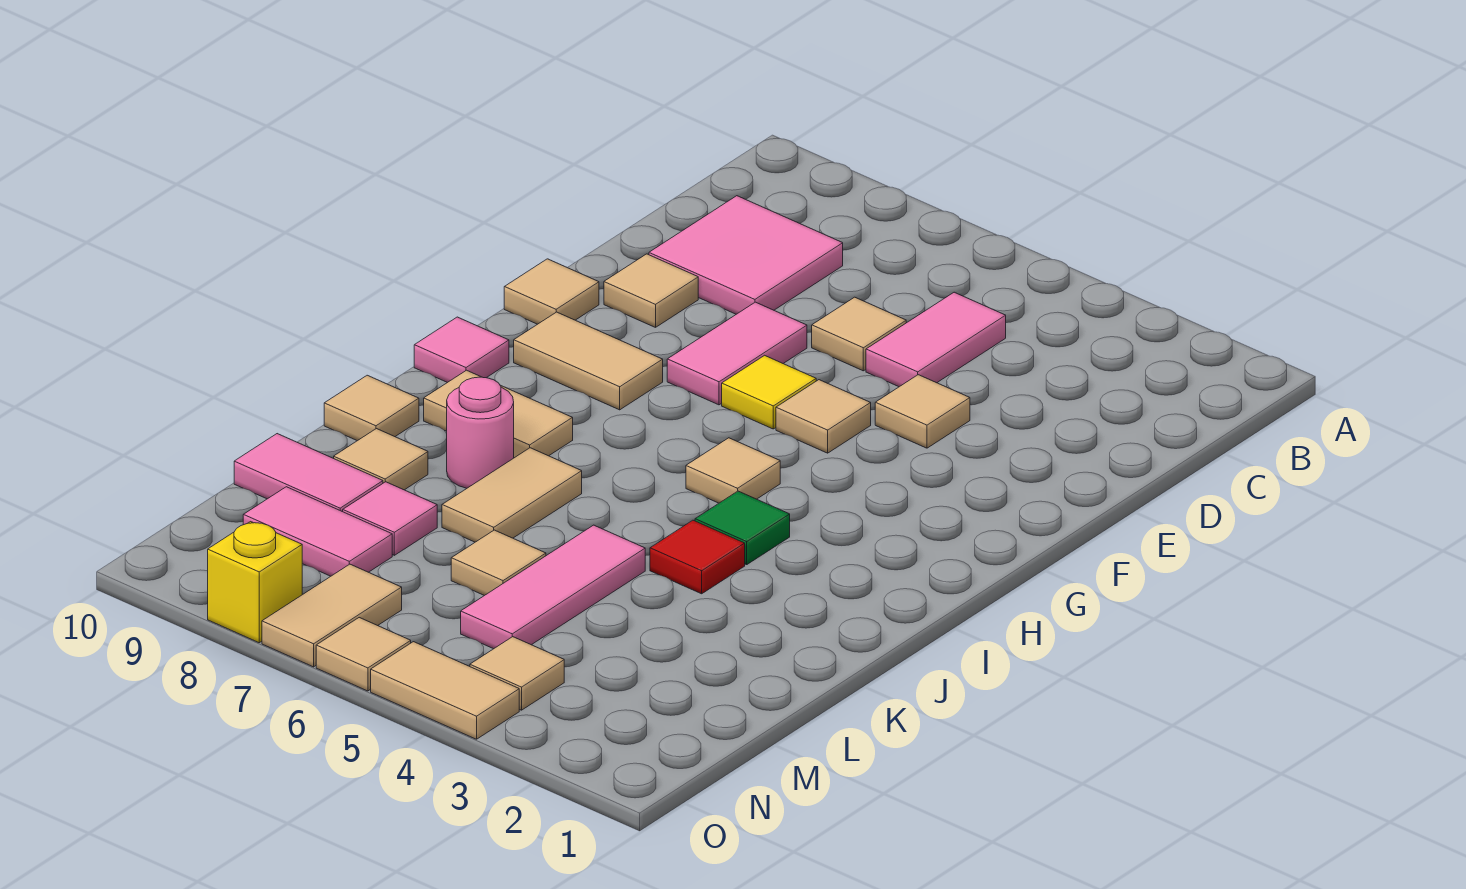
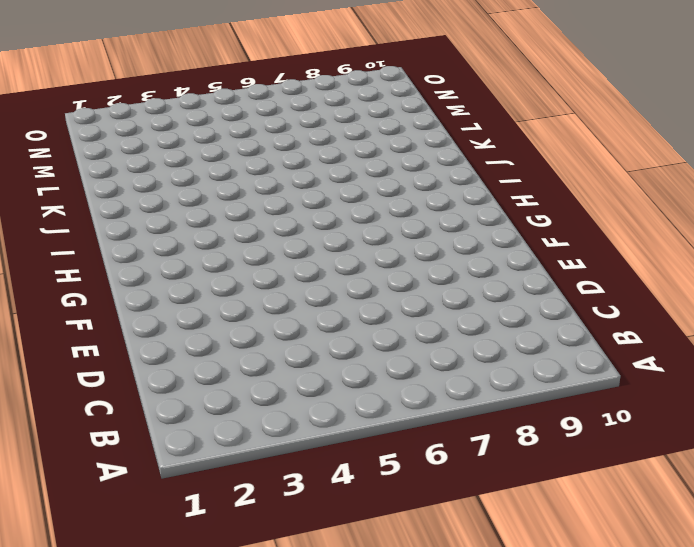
none -> pink tile C5:D5 level 1
none -> pink tile C8:D9 level 1
none -> tan tile D6 level 1

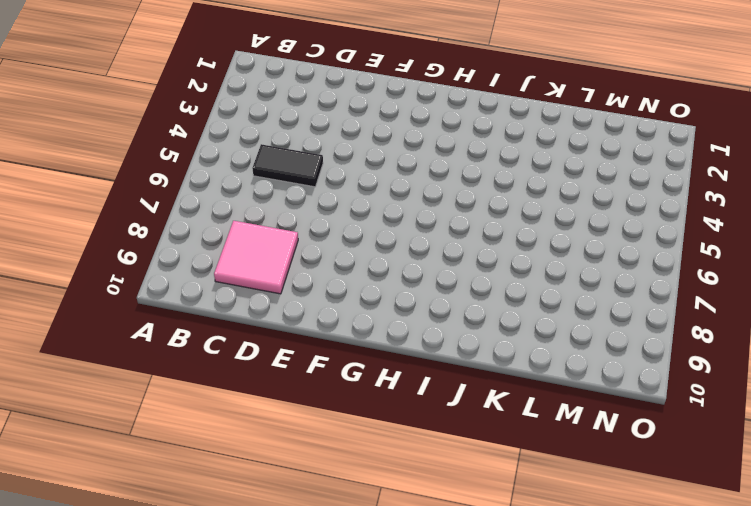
black tile C5:D5 level 1 -> pink tile C5:D5 level 1
none -> tan tile D6 level 1
none -> tan tile E4 level 1
none -> pink tile E7:F7 level 1

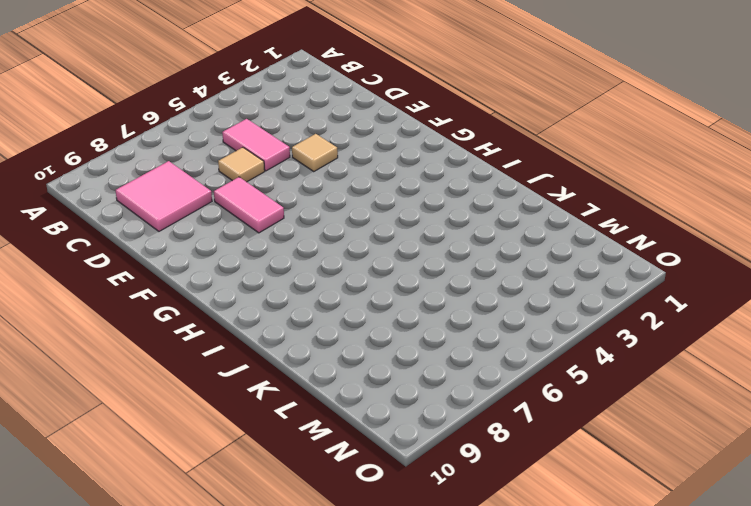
none -> tan tile E9 level 1
none -> tan tile F5 level 1
none -> yellow tile F6 level 1

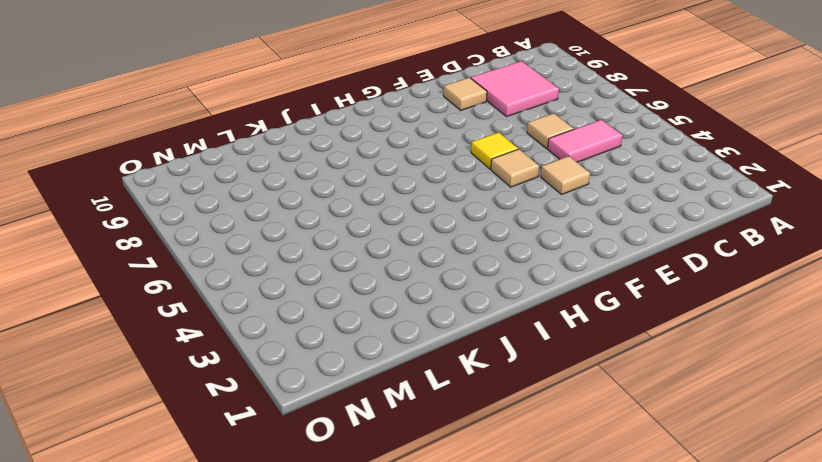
none -> pink tile E7:F7 level 1
none -> tan tile F10 level 1
none -> tan tile G8:G9 level 1

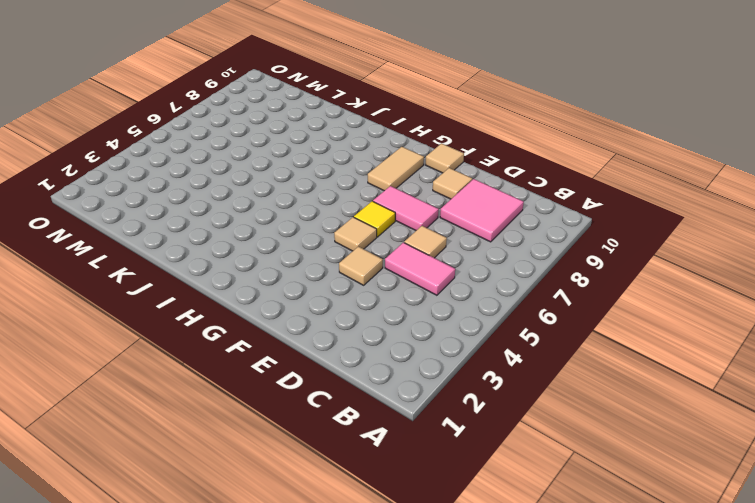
none -> tan tile H5 level 1
none -> pink tile H10 level 1
none -> green tile I4 level 1

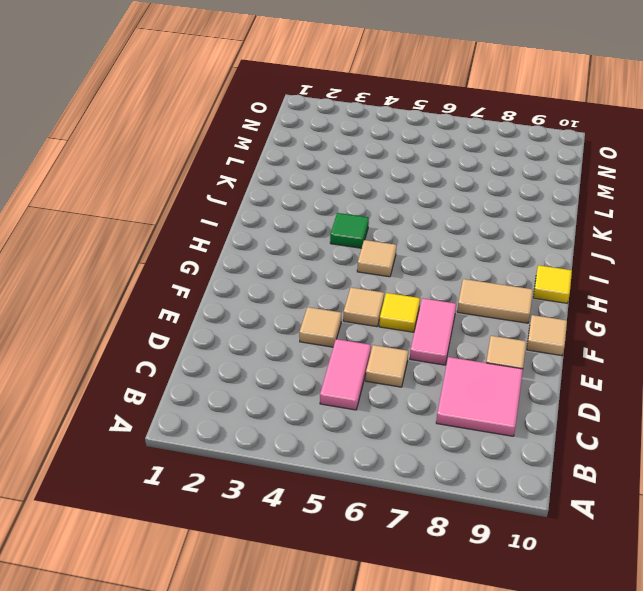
yellow tile H10 level 1 -> pink tile H10 level 1
none -> tan tile I8:I9 level 1
none -> red tile J4 level 1
none -> tan tile J7:K7 level 1

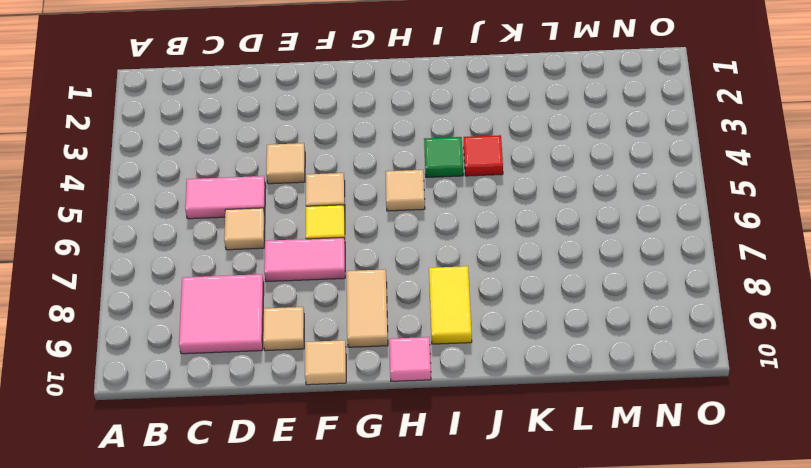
yellow tile I8:I9 level 1 -> tan tile I8:I9 level 1
none -> tan tile J7:K7 level 1
none -> pink round brick J8 level 1
none -> tan tile J10 level 1

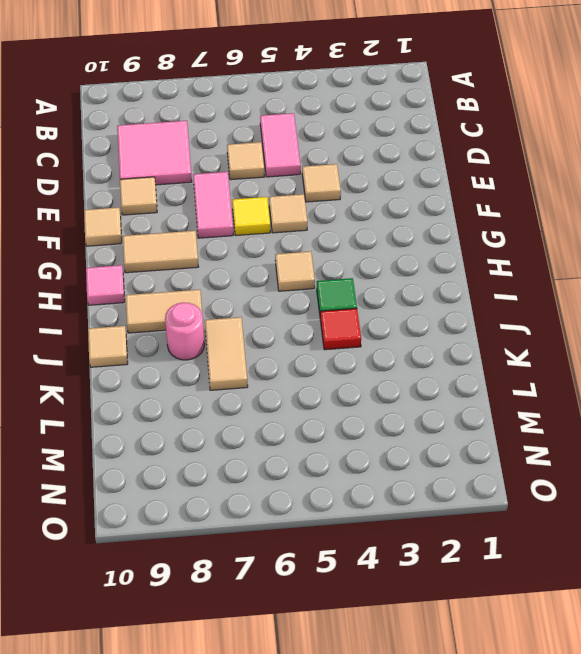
none -> pink tile K5:M5 level 1
none -> tan tile K9 level 1
none -> tan tile L6 level 1

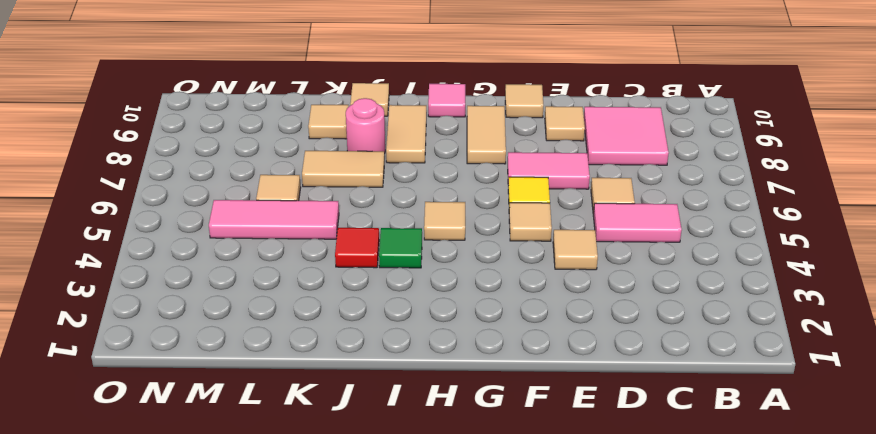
none -> pink tile L8 level 1
none -> pink tile L9:L10 level 1
none -> pink tile M8:M9 level 1

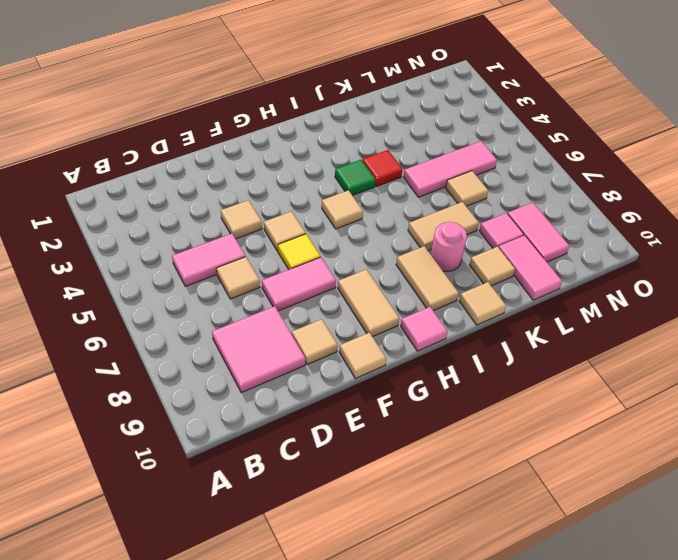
none -> tan tile N4 level 1
none -> tan tile N7:O7 level 1
none -> tan tile O4:O5 level 1

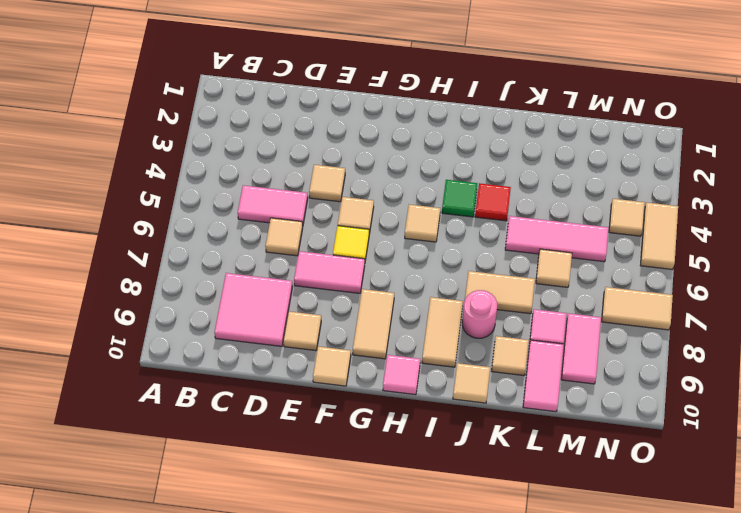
none -> tan tile O6 level 1
none -> yellow brick O8 level 1

